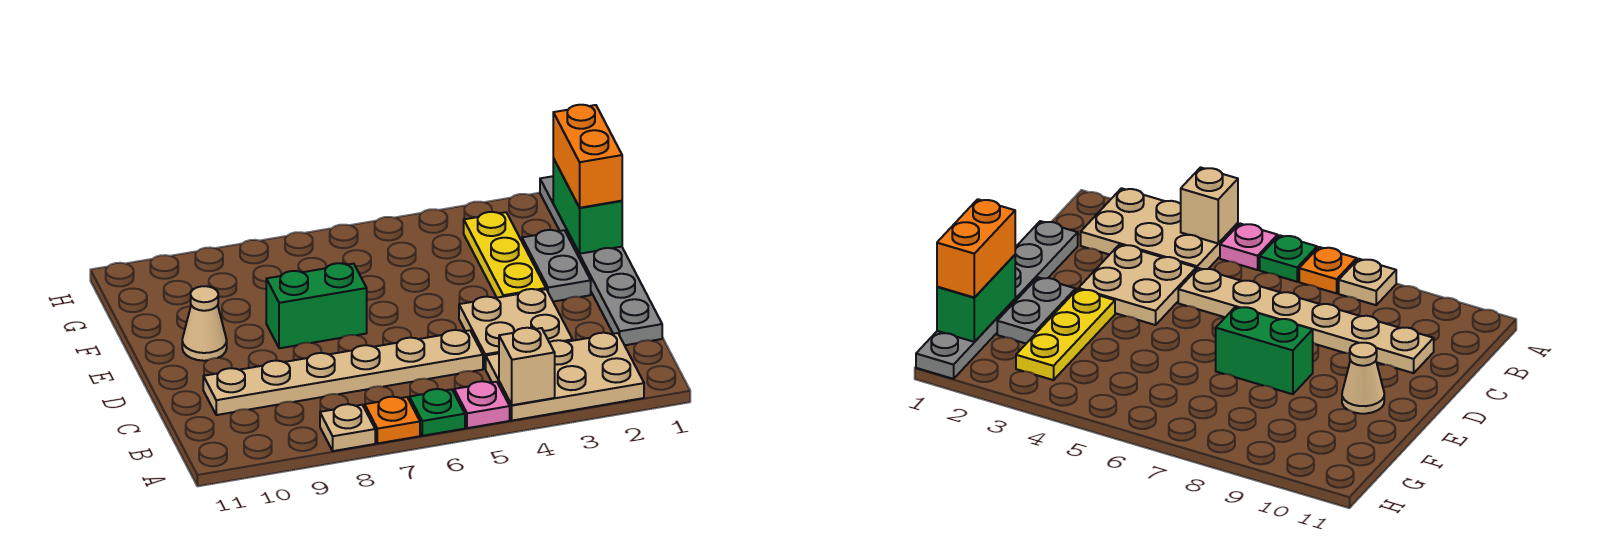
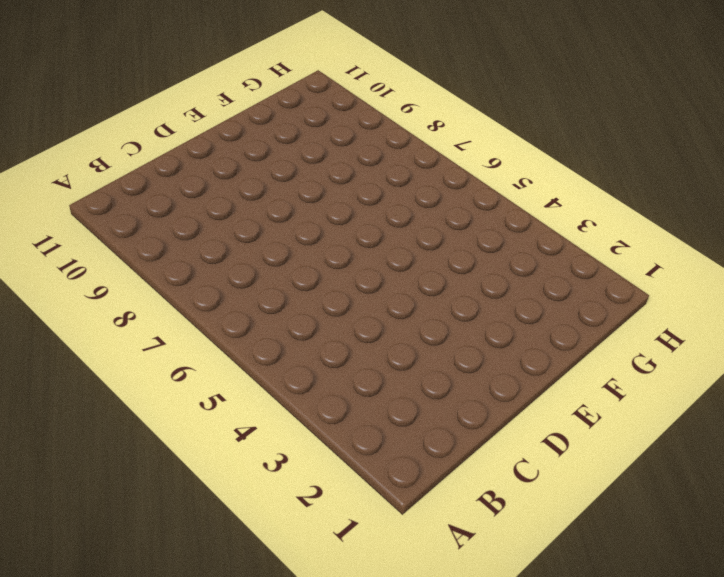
none -> tan plate A2:B4 level 1
none -> pink plate A5 level 1
none -> green plate A6 level 1

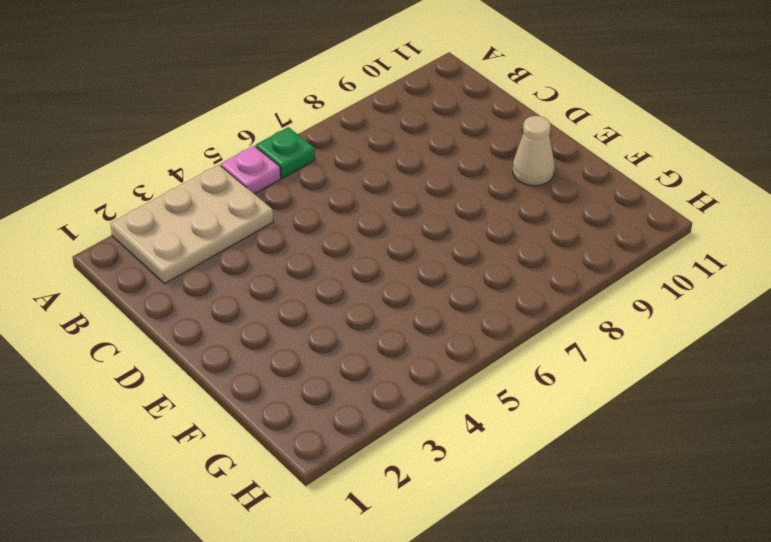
none -> orange plate A7 level 1
none -> tan plate A8 level 1
none -> grey plate C1:H1 level 1

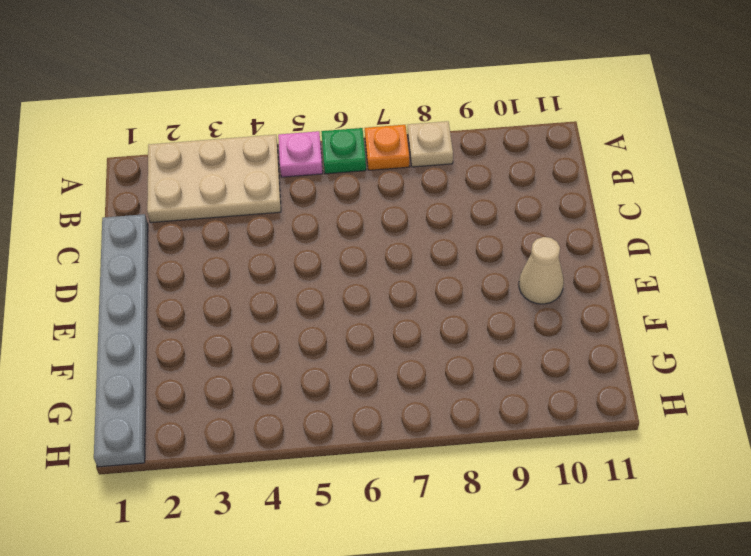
none -> tan plate C3:D4 level 1
none -> tan plate C5:C10 level 1
none -> grey plate E2:F2 level 1

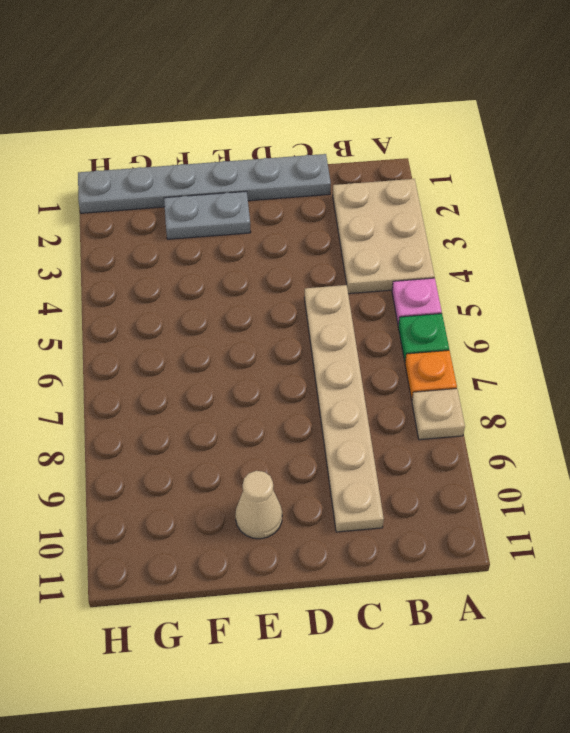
none -> tan plate C3:D4 level 1
none -> yellow plate E3:G3 level 1
none -> green brick E7:E8 level 1

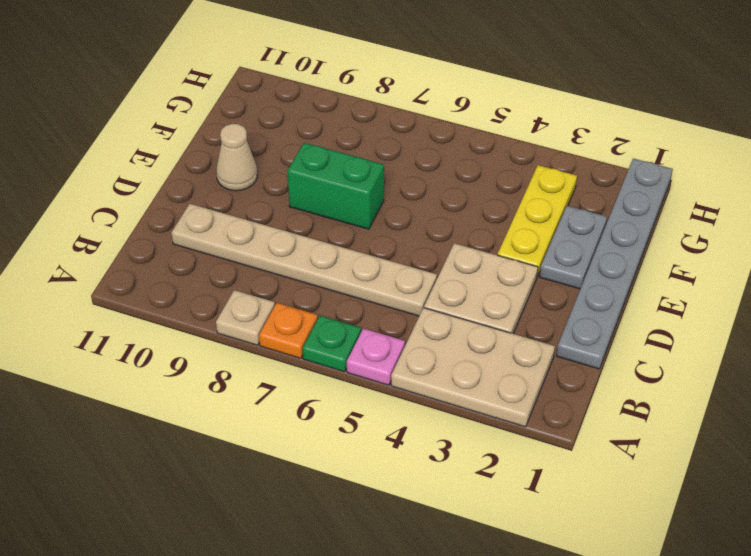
none -> tan brick A4 level 2
none -> green brick F1:G1 level 2
none -> orange brick F1:G1 level 3

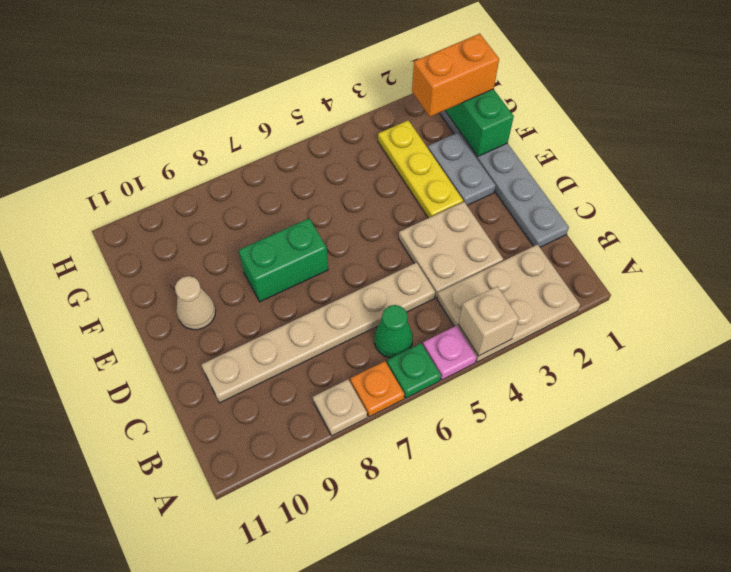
green cone B6 level 1 -> none
orange brick G1:G2 level 3 -> orange brick F1:G1 level 3

